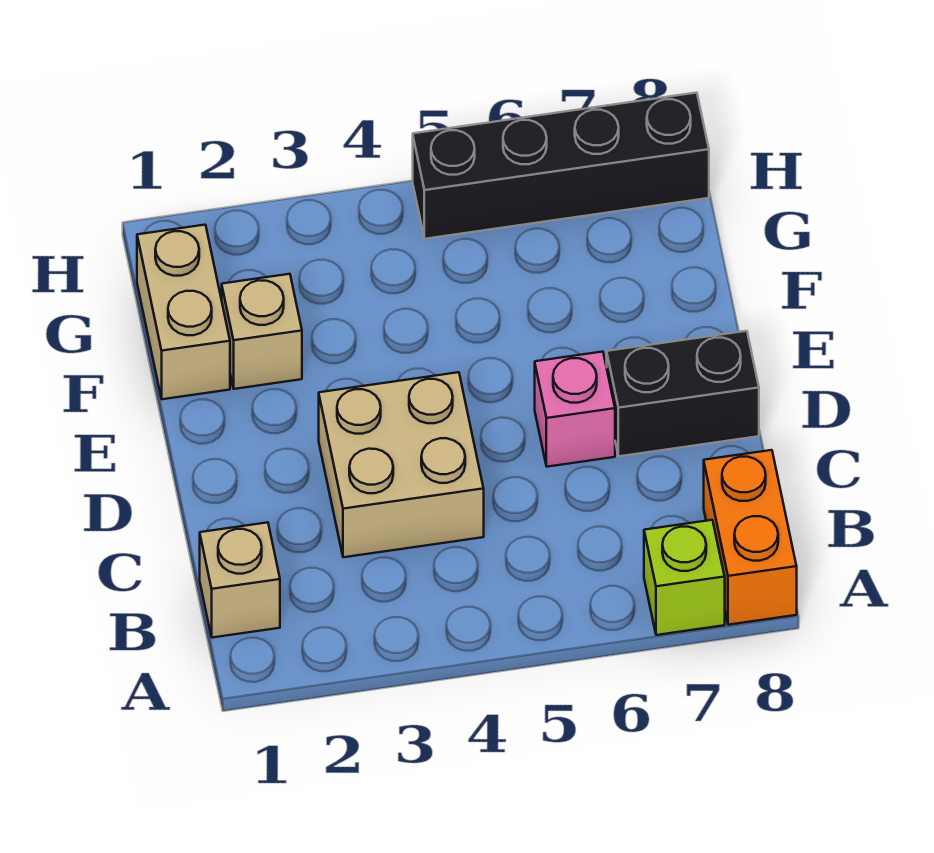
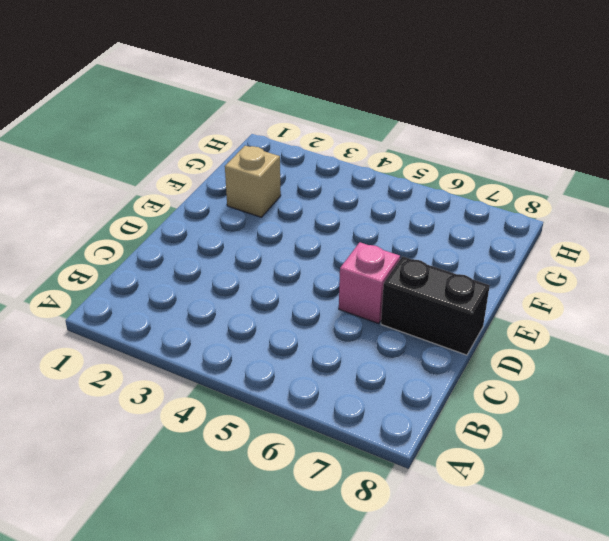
none -> lime brick A7 level 1
none -> orange brick A8:B8 level 1

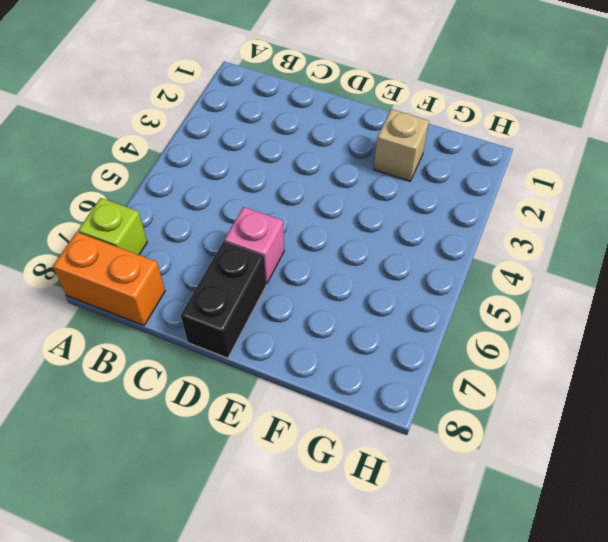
none -> tan brick B1 level 1
none -> tan brick C3:D4 level 1

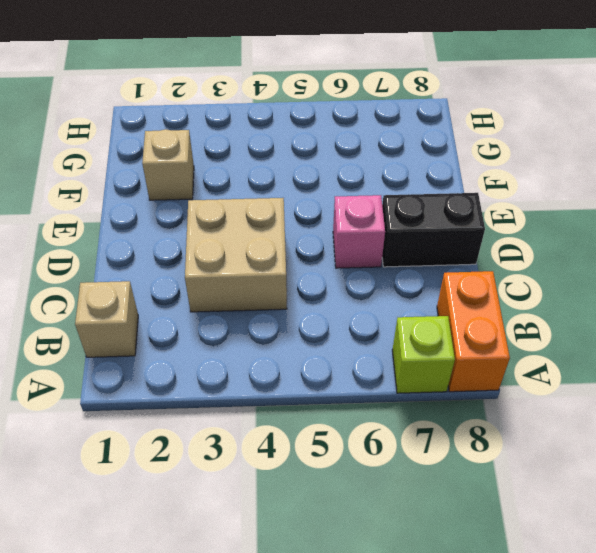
none -> tan brick F1:G1 level 1
none -> black brick H5:H8 level 1

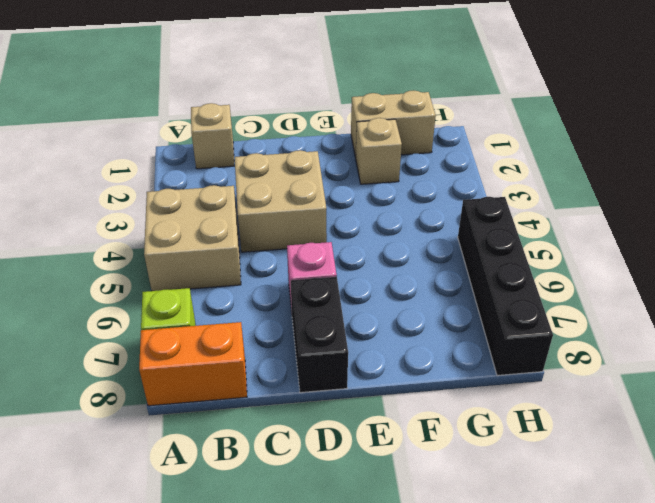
tan brick A4:B5 level 1 -> none

